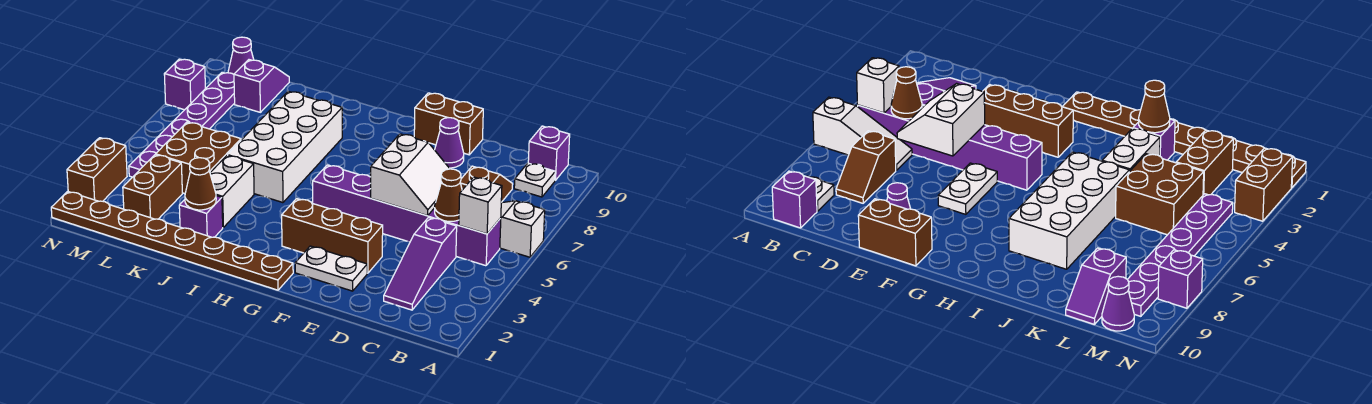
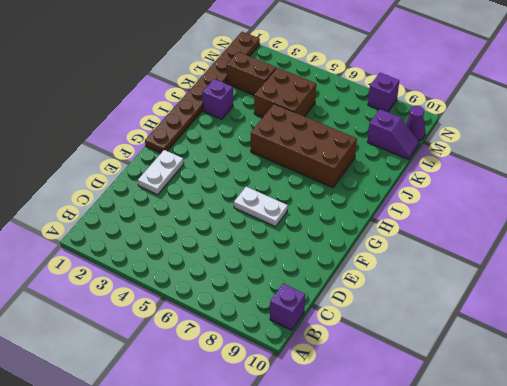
brown brick I5:J8 level 1 -> white brick I5:J8 level 1
none -> white slope A6:C6 level 1 top A
none -> purple brick B5:G5 level 1
none -> white plate B9 level 1

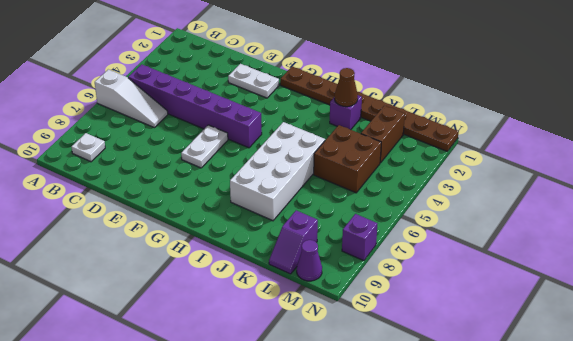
none -> purple brick B10 level 1
none -> purple slope C2:C4 level 1 top 4
none -> brown slope C7:C8 level 1 top 7

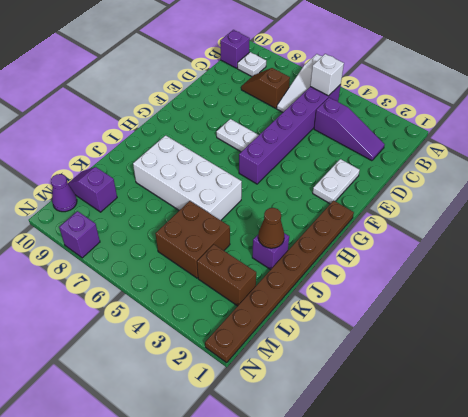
none -> brown brick E3:G3 level 1
none -> purple cone E9 level 1
none -> brown brick E10:F10 level 1

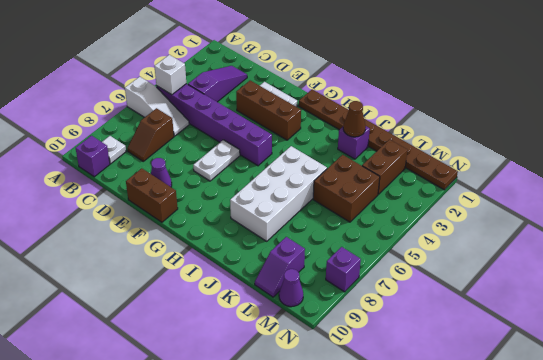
none -> white brick J3:J4 level 1
none -> purple plate M4:M9 level 1
none -> brown brick N2:N3 level 1

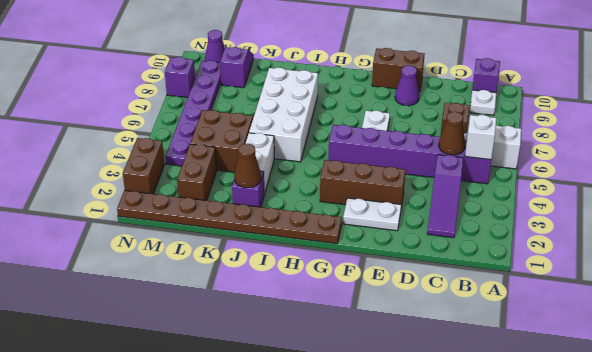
none -> white slope D5:E6 level 2 top E

